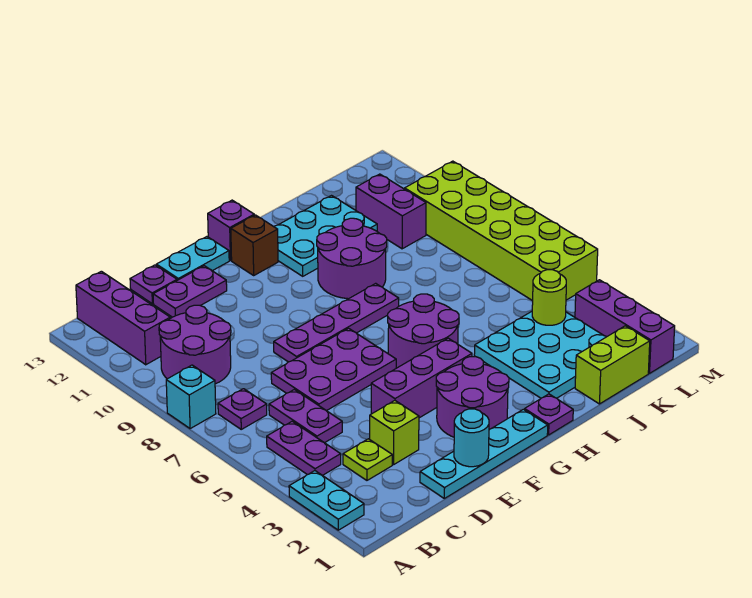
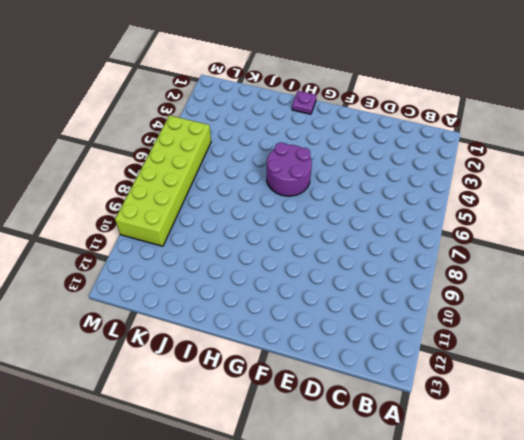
none -> cyan plate A2:A3 level 1
none -> cyan brick A8 level 1
none -> purple plate B4:B5 level 1
none -> purple plate B7 level 1

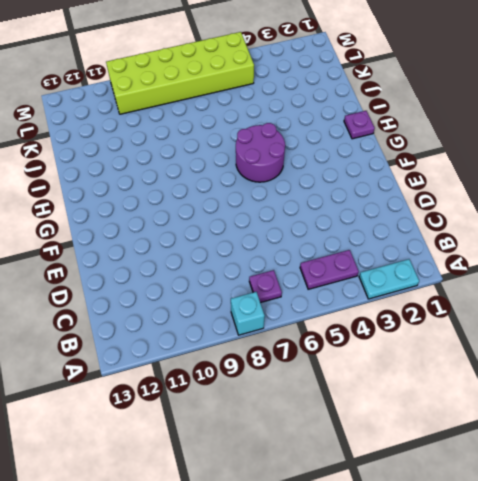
none -> purple round brick B9:C10 level 1
none -> purple brick B11:B13 level 1
none -> lime plate C3 level 1
none -> purple plate C5:C6 level 1

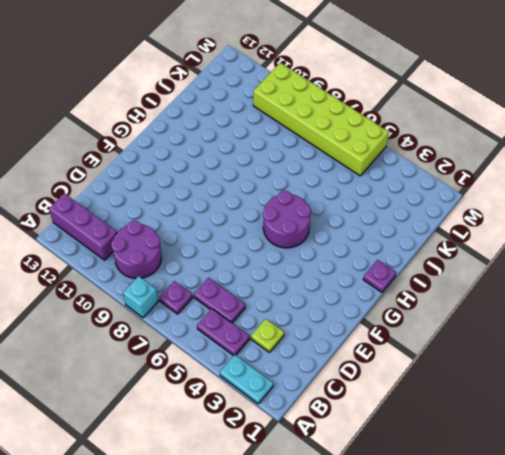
none -> cyan plate D1:G1 level 1
none -> lime brick D3 level 1
none -> purple plate D6:F7 level 1
none -> purple plate D12:E12 level 1

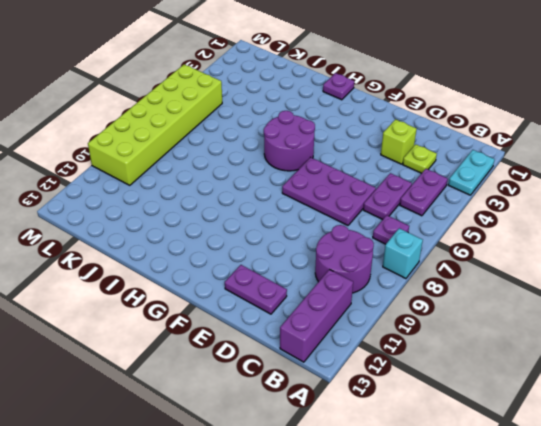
none -> cyan plate D1:G1 level 1
none -> purple plate D13 level 1
none -> purple brick E4:G4 level 1
none -> purple plate E8:H8 level 1

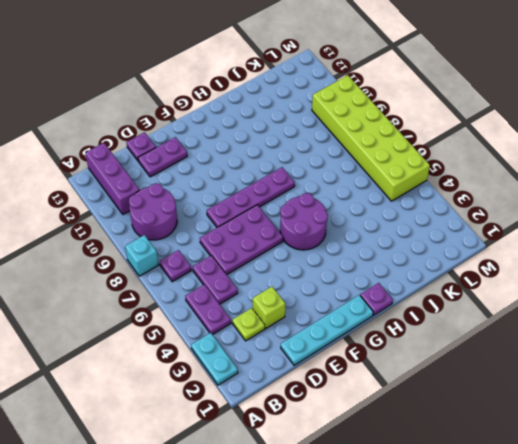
none -> purple brick E4:G4 level 1
none -> cyan plate E13:F13 level 1
none -> purple round brick F2:G3 level 1
none -> brown brick G12 level 1

